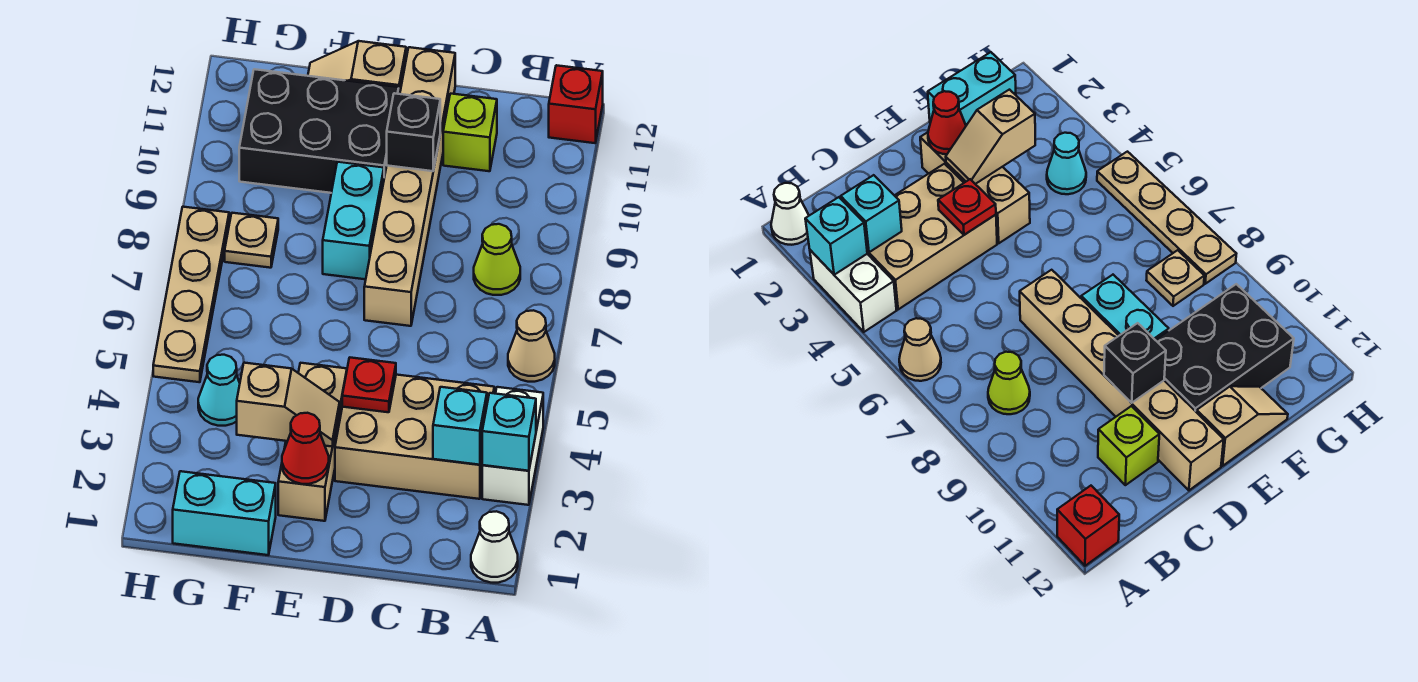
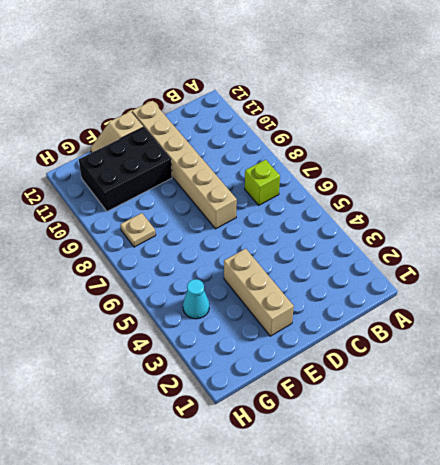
lime brick B7 level 1 -> lime brick C11 level 1
none -> white cone A1 level 1
none -> white brick A3:A4 level 1
none -> tan cone A6 level 1

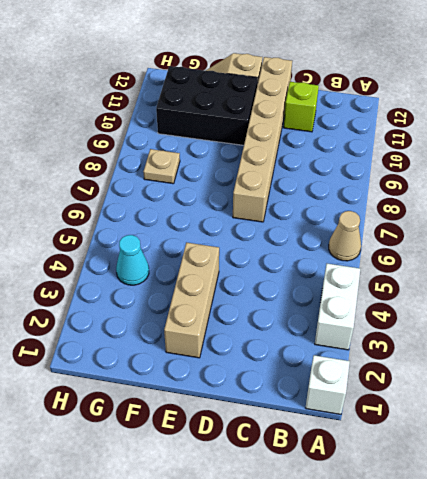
white brick A1 level 1 -> white cone A1 level 1
none -> red brick A12 level 1
none -> tan brick B3:D4 level 1
none -> lime cone B8 level 1

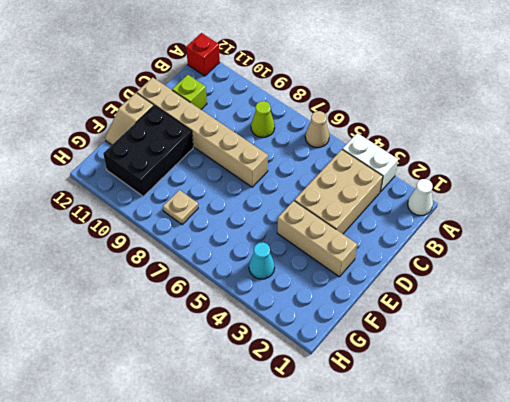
none -> cyan brick E8:E9 level 1
none -> cyan brick F1:G1 level 1
none -> tan plate H5:H8 level 1

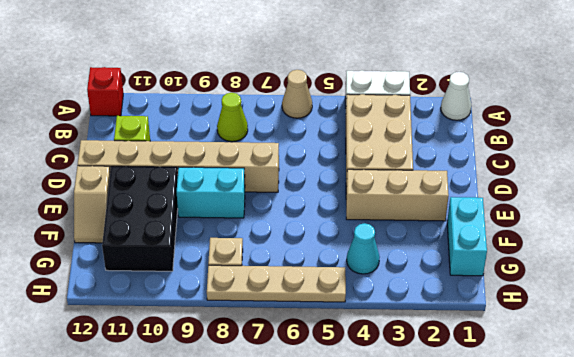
none -> cyan brick A3 level 2
none -> cyan brick B3 level 2
none -> red plate D4 level 2

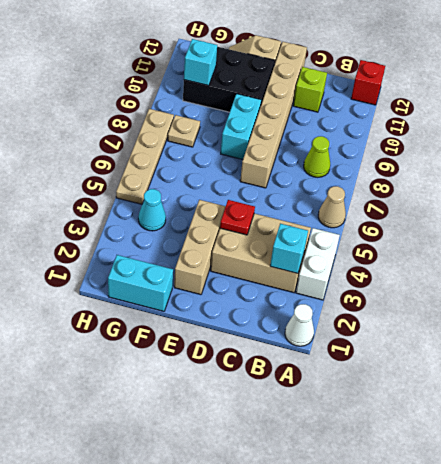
cyan brick G10 level 2 -> cyan brick A3 level 2
none -> black brick D10 level 2
none -> red cone E2 level 2
none -> tan slope E3:F3 level 2 top F

